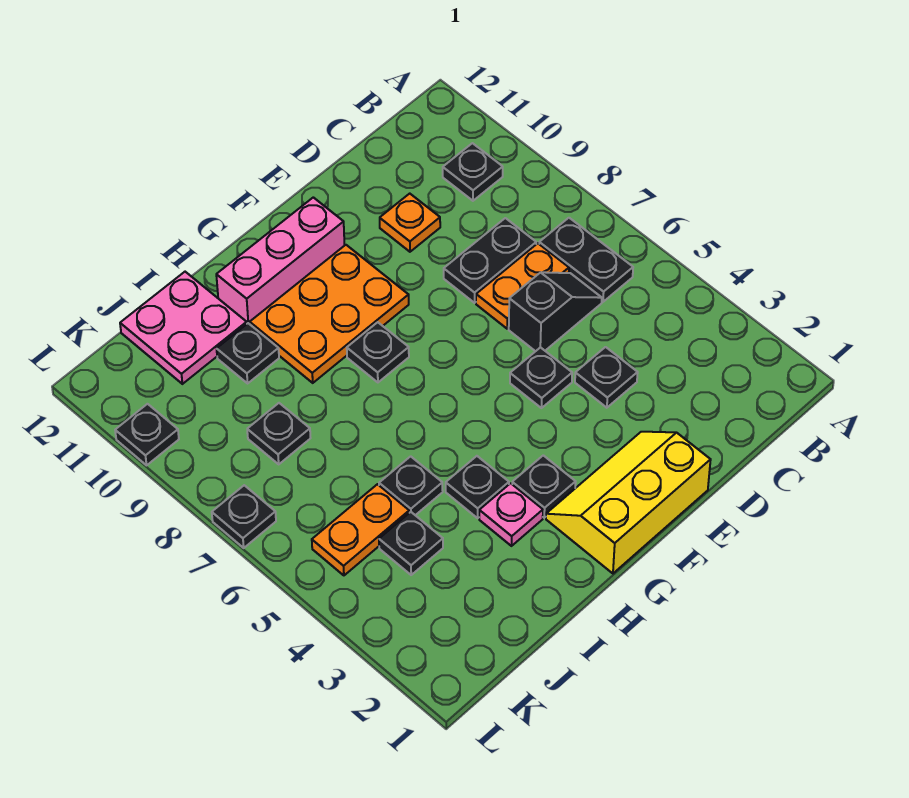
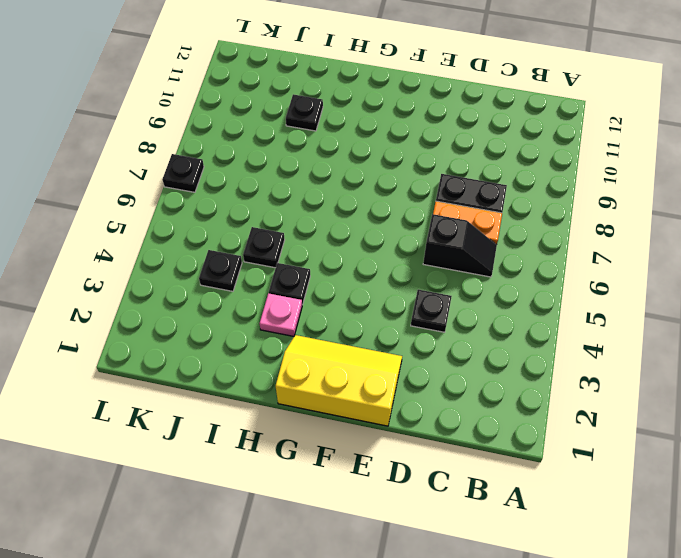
none -> black plate B6:B7 level 1
none -> black plate B10 level 1
none -> orange plate D10 level 1

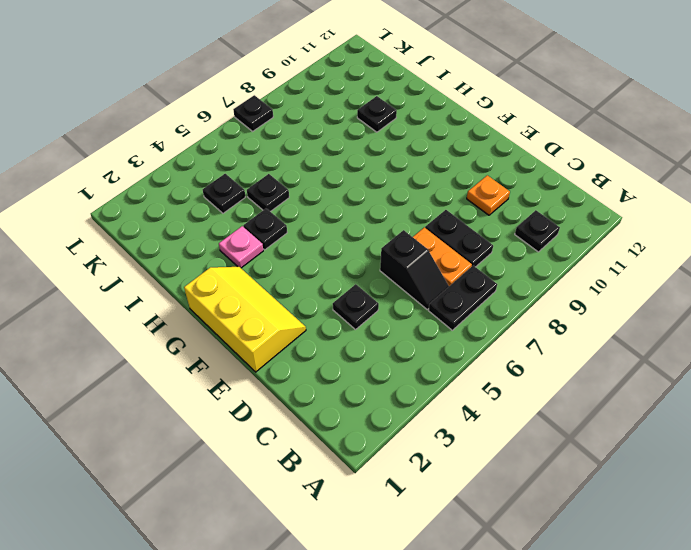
none -> black plate E5 level 1
none -> orange plate F9:H10 level 1
none -> pink brick F11:H11 level 1

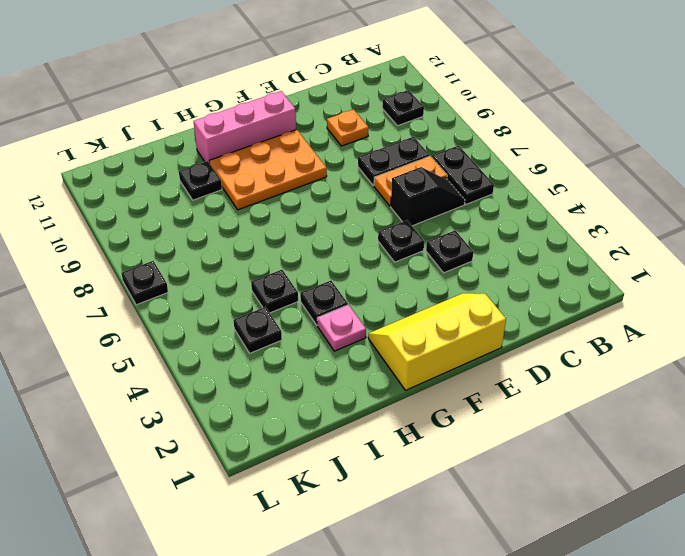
none -> black plate G3 level 1
none -> black plate G8 level 1
none -> pink plate I11:J12 level 1

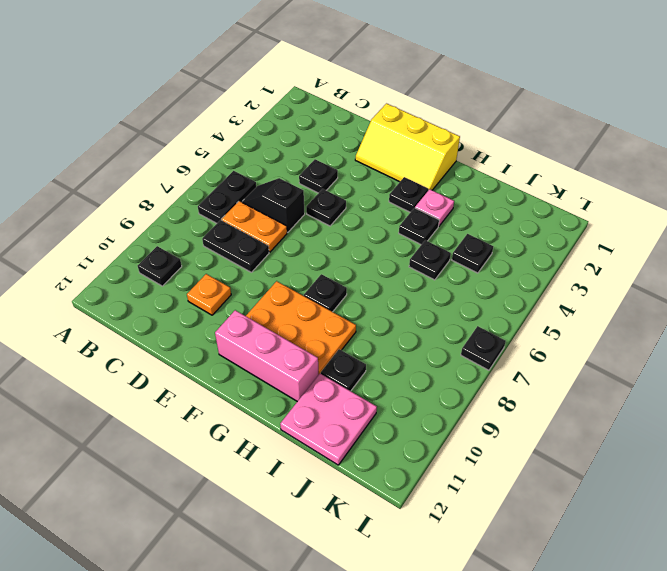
none -> orange plate J5:K5 level 1
none -> black plate J8 level 1
none -> black plate L10 level 1

